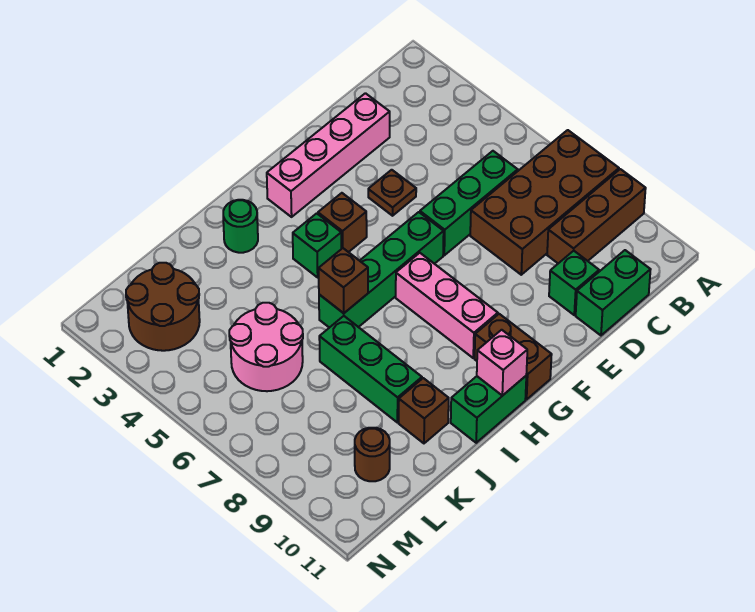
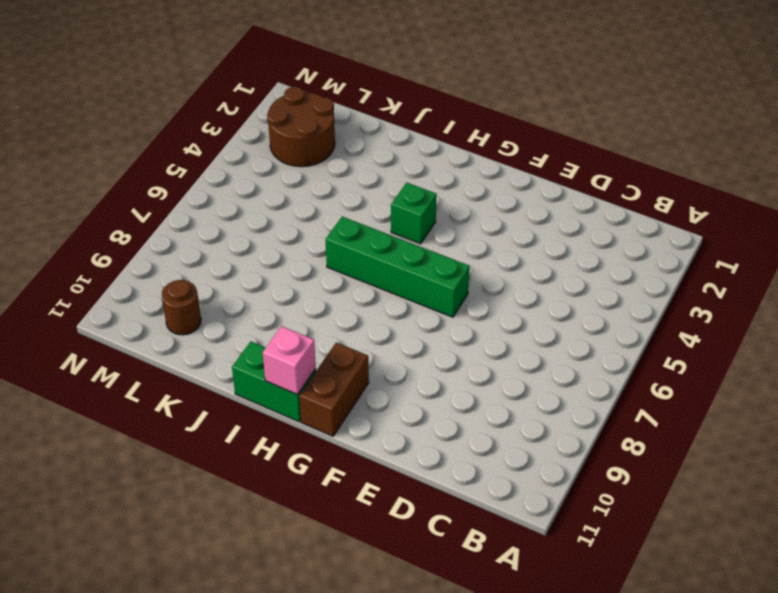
none -> brown brick A7:D8 level 1
none -> brown brick A9:C9 level 1
none -> green brick C6:E6 level 1

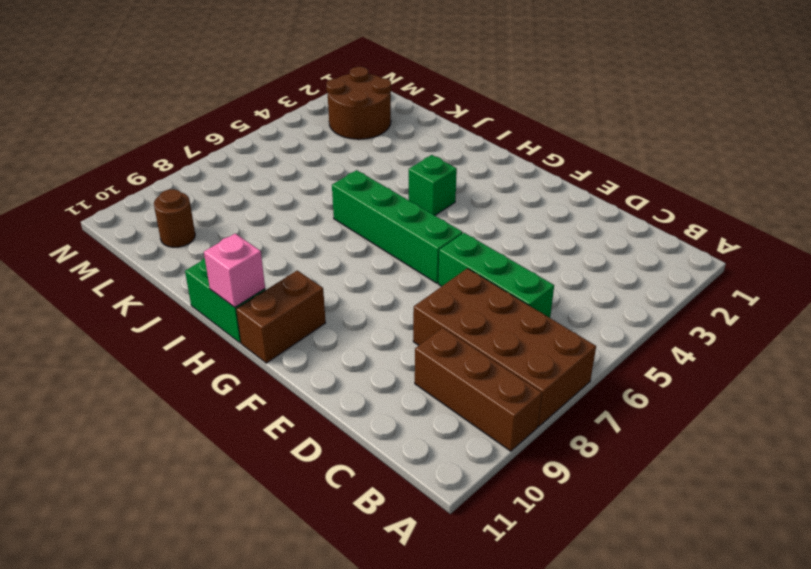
none -> green brick C11:D11 level 1
none -> pink brick D2:G2 level 1
none -> green brick D10 level 1

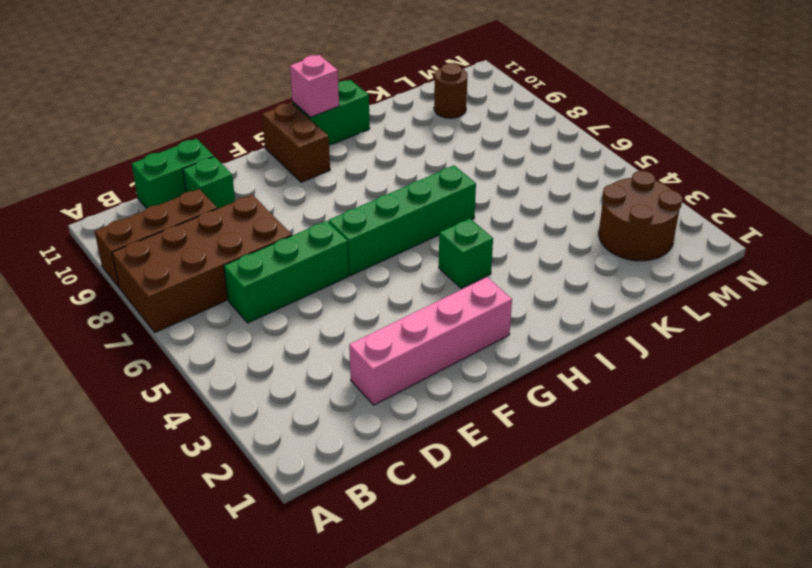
none -> brown plate E4 level 1
none -> brown brick G4 level 1
none -> pink brick G7:G9 level 1

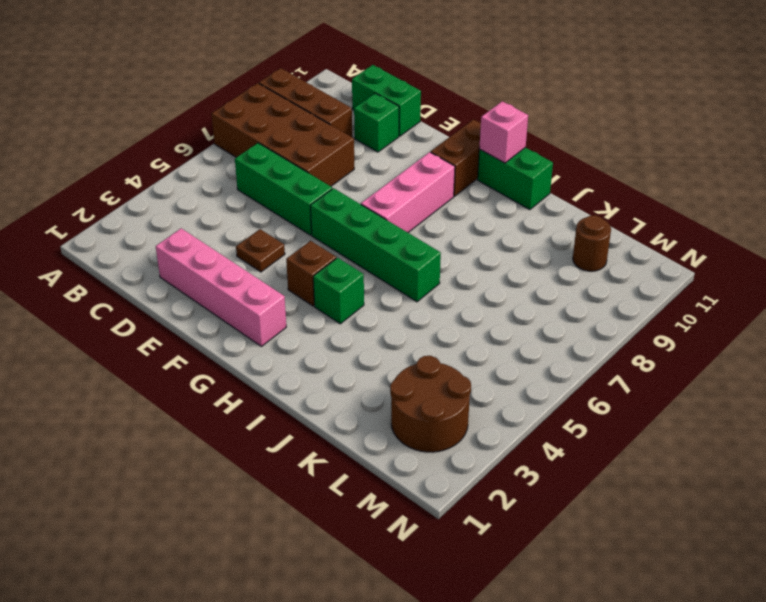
none -> green round brick I2 level 1
none -> green brick J7:J9 level 1
none -> brown brick J10 level 1

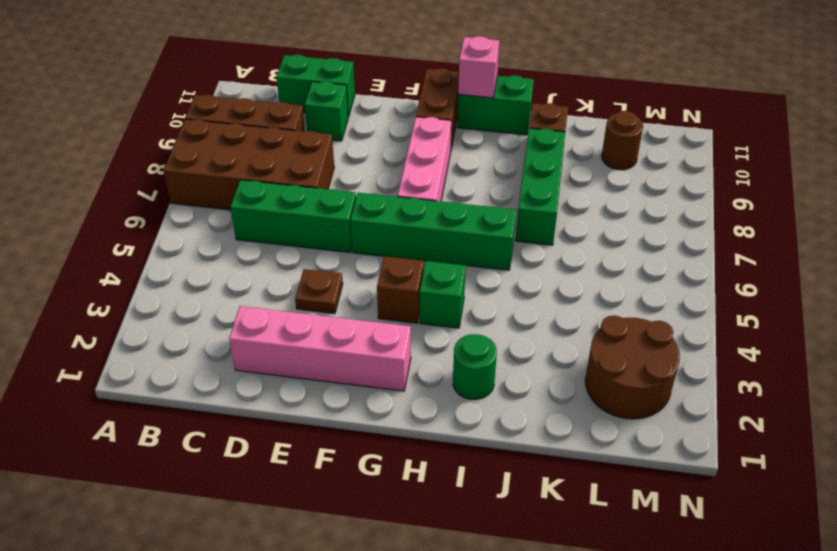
none -> pink round brick K5:L6 level 1
none -> brown brick I6 level 2

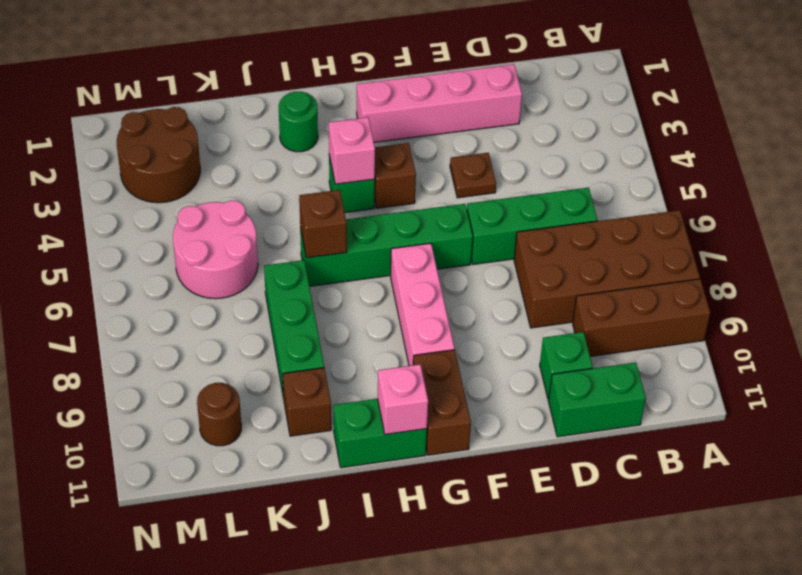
pink brick H4 level 2 -> none

